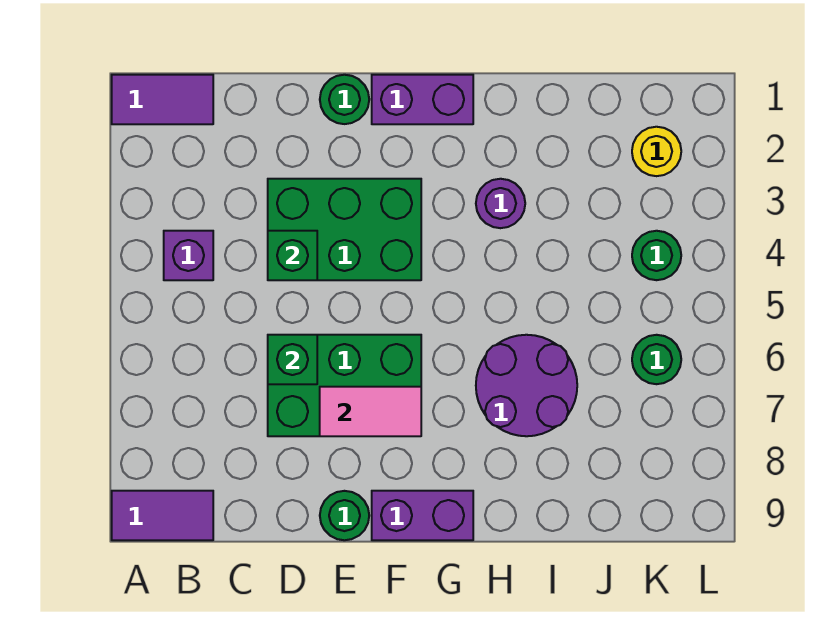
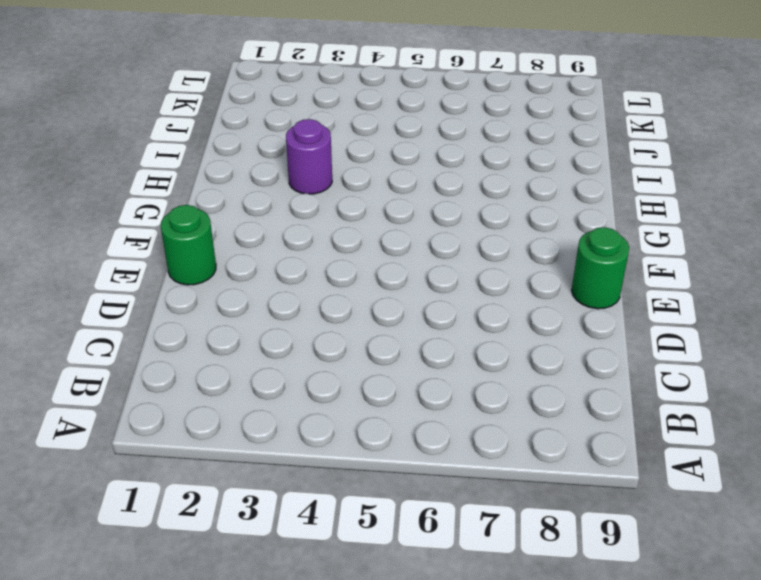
none -> purple tile A1:B1 level 1
none -> purple tile A9:B9 level 1
none -> purple brick B4 level 1

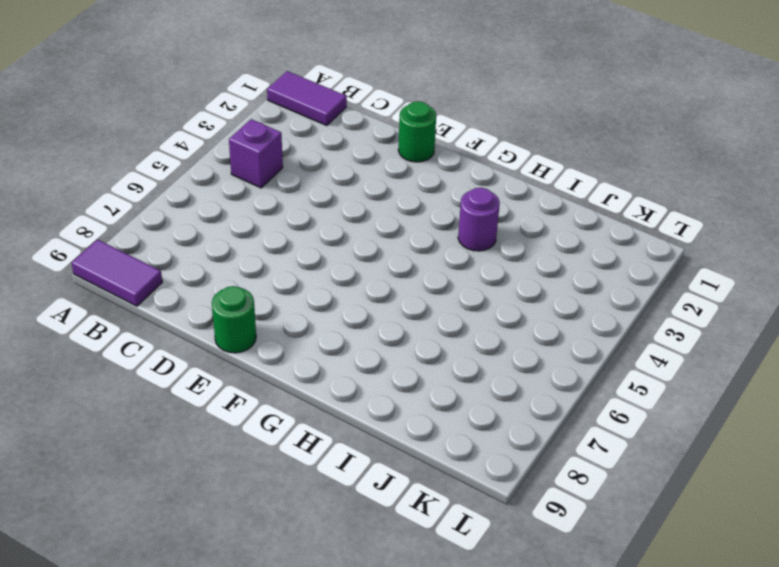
none -> green brick D3:F4 level 1
none -> green brick D6:F7 level 1
none -> purple brick F1:G1 level 1

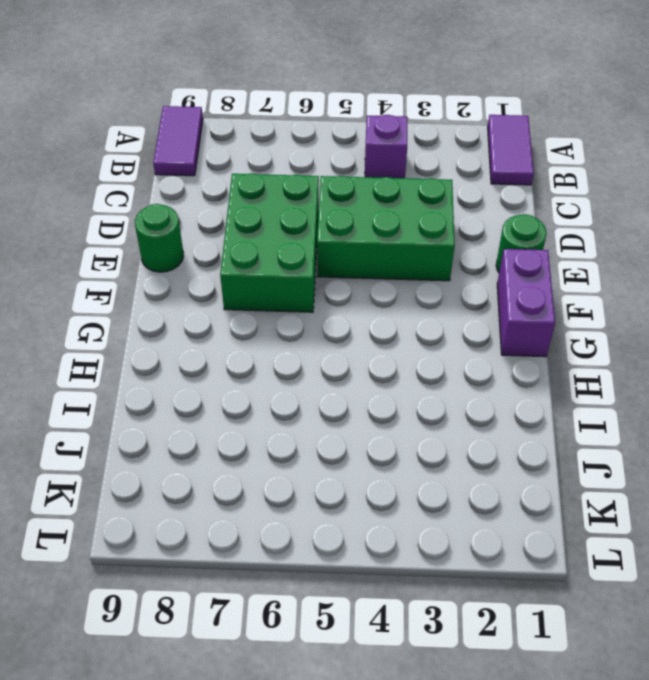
green brick D3:E5 level 1 -> green brick D3:F4 level 1
none -> purple brick F9:G9 level 1
none -> purple round brick H3 level 1
none -> purple round brick H6:I7 level 1

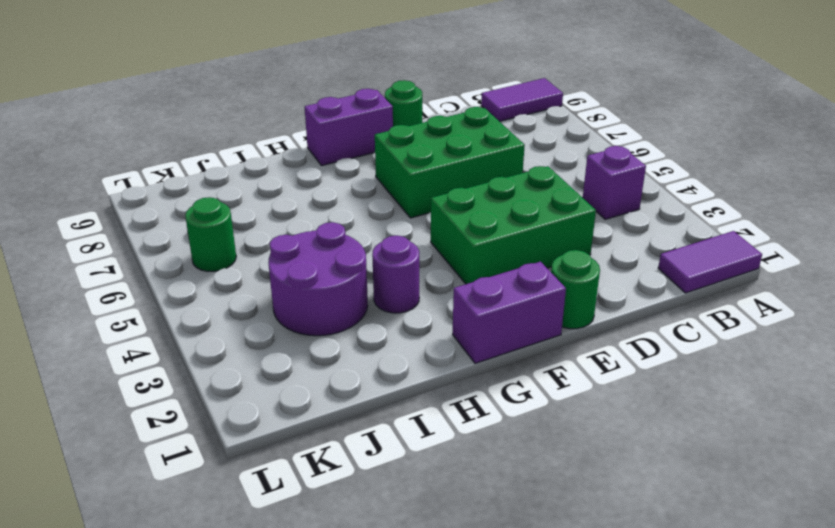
purple round brick I3:J4 level 1 -> purple round brick H6:I7 level 1
none -> yellow round brick K2 level 1
none -> green round brick K4 level 1
none -> green brick D4 level 2

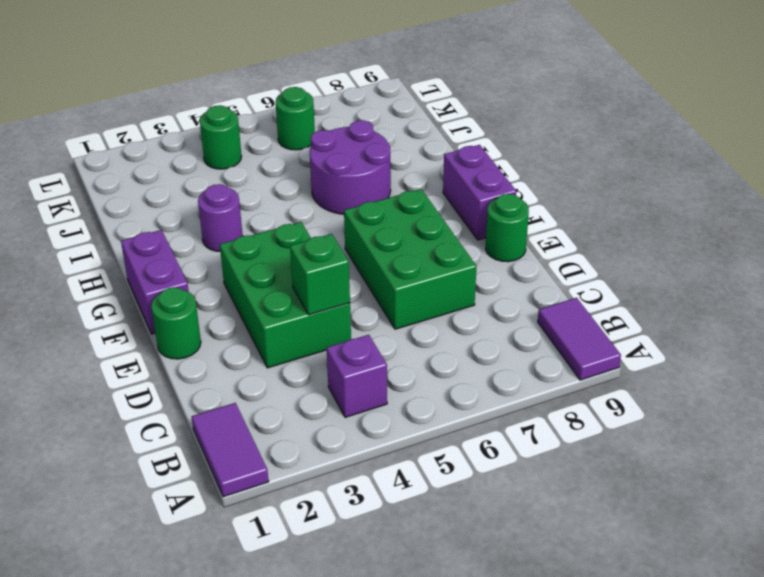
none -> yellow round brick K2 level 1
none -> green brick D6 level 2
none -> pink tile E7:F7 level 2

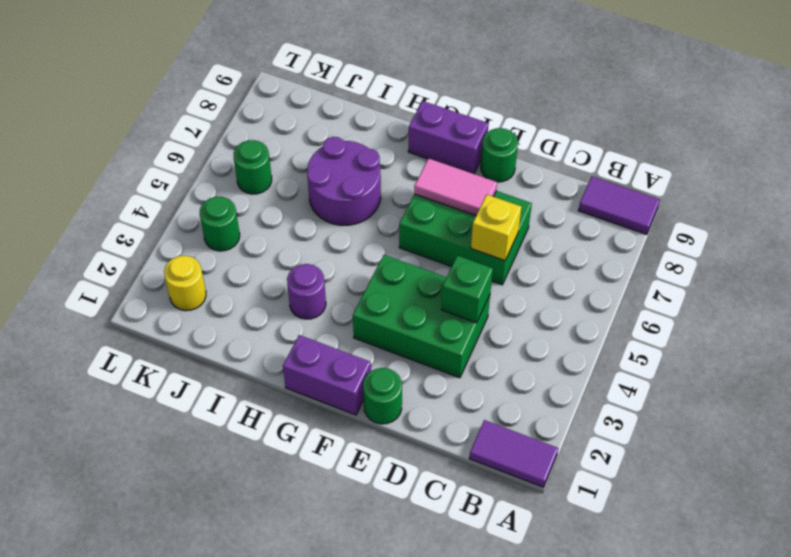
yellow brick D6 level 2 -> green brick D6 level 2
none -> purple brick B4 level 1

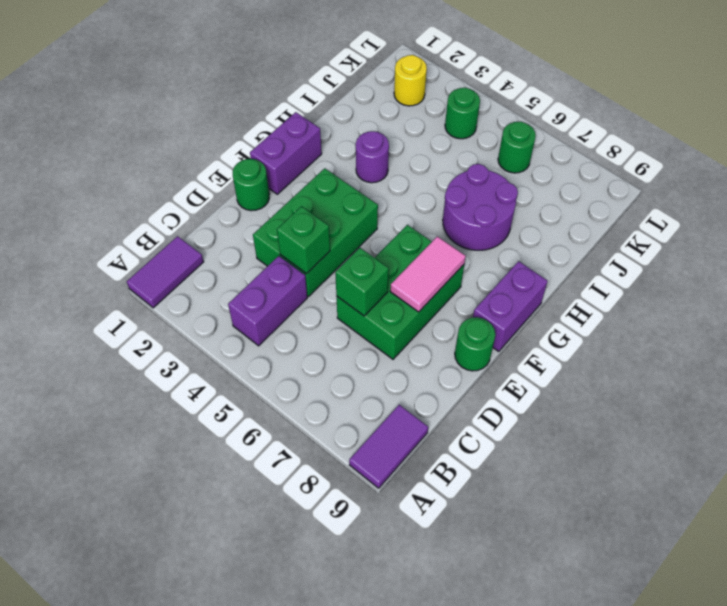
purple brick B4:C4 level 1 -> purple brick B4 level 1

